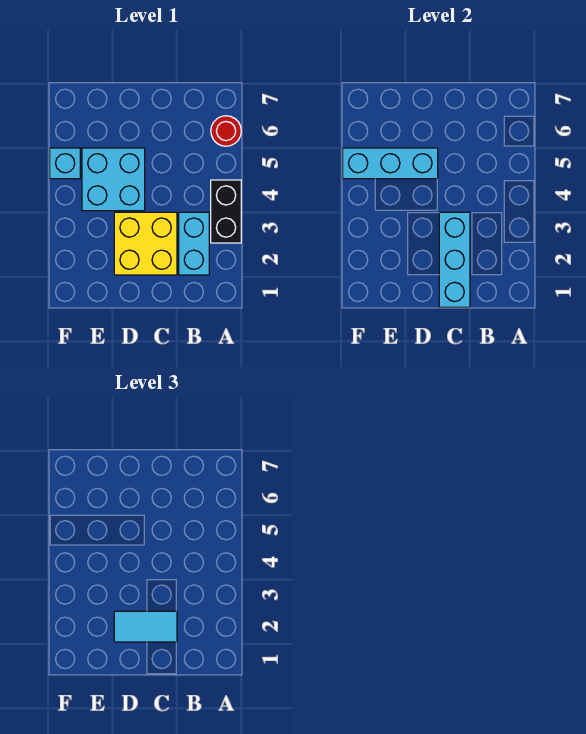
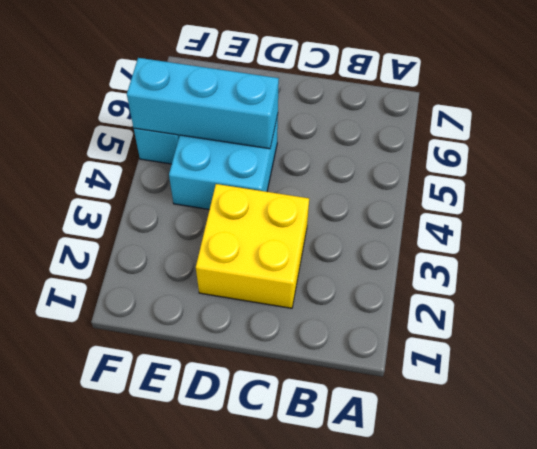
none -> black brick A3:A4 level 1
none -> red round brick A6 level 1

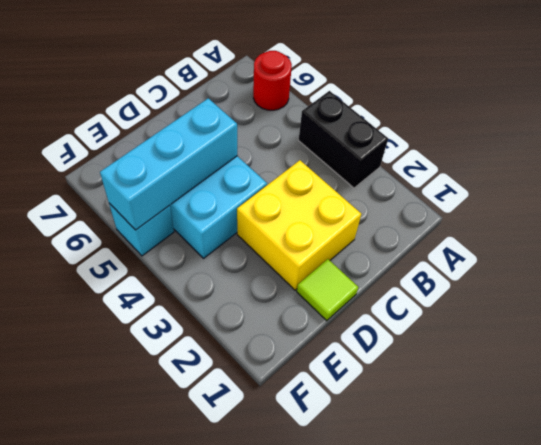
lime tile D1 level 1 -> none
none -> cyan brick B2:B3 level 1
none -> cyan brick C1:C3 level 2

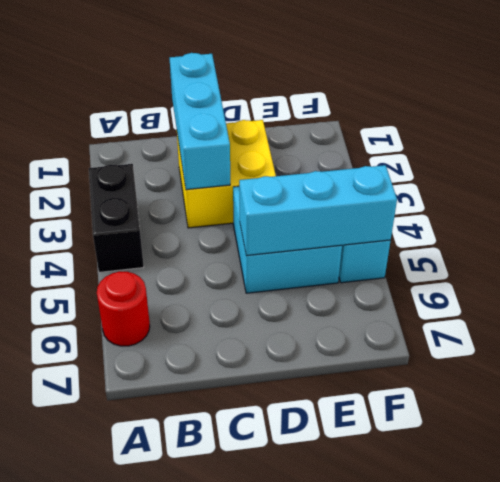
none -> cyan brick B2:B3 level 1
none -> cyan tile C2:D2 level 3

